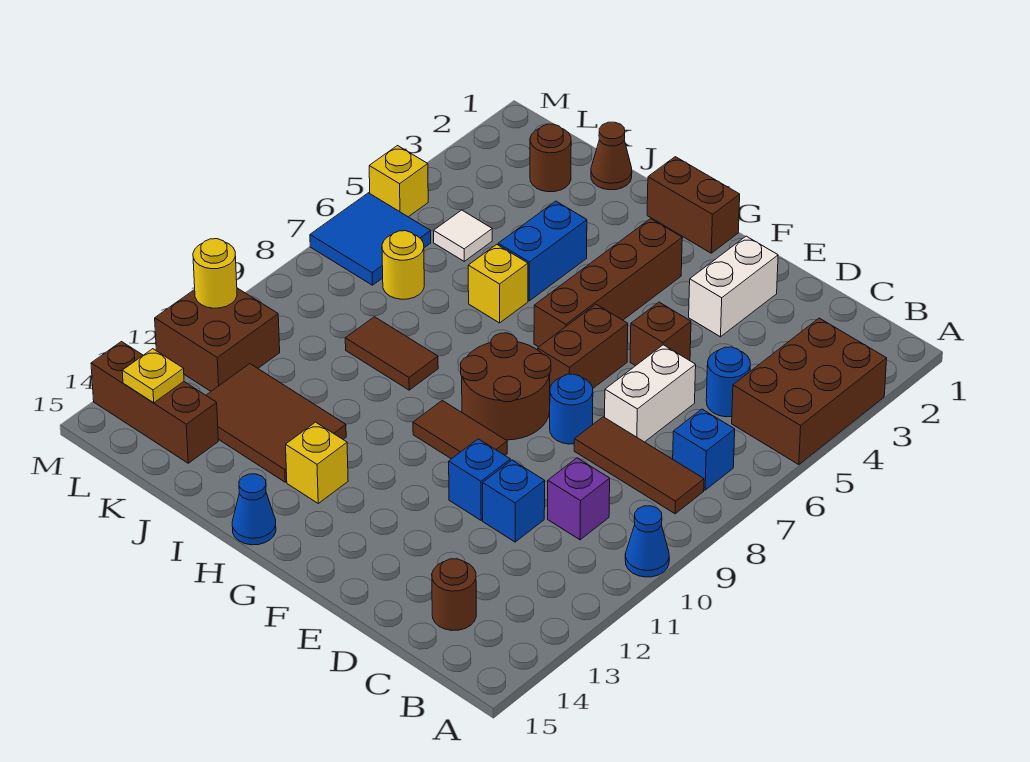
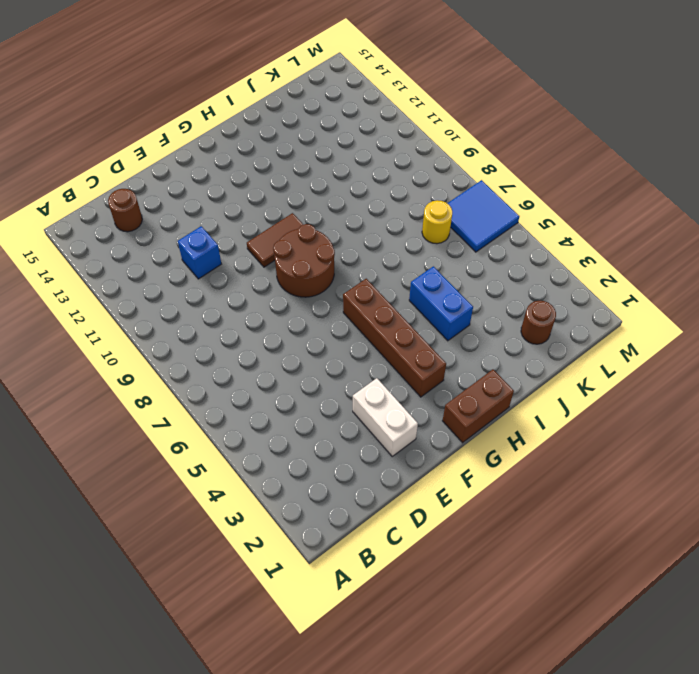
none -> brown brick A3:B5 level 1
none -> blue cone A10 level 1
none -> blue brick B7 level 1
none -> brown tile B8:D8 level 1

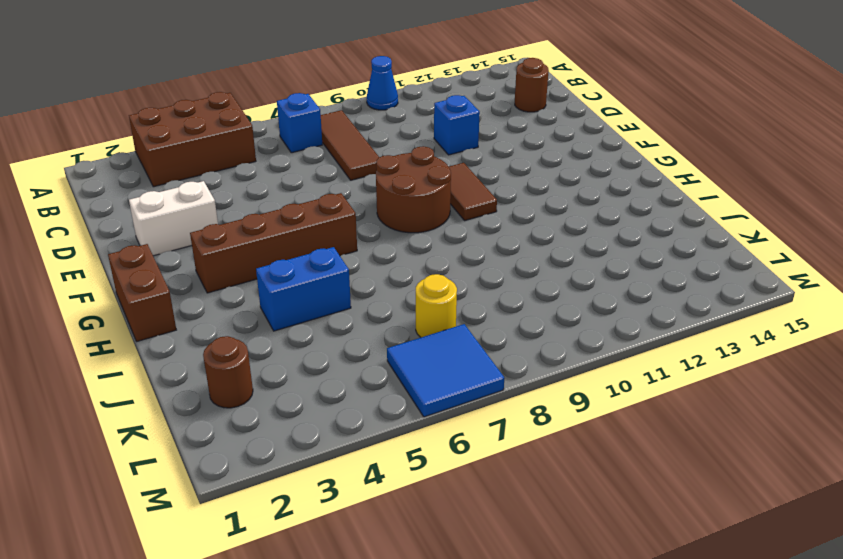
none -> blue round brick C5 level 1
none -> purple brick C10 level 1
none -> white brick D6:D7 level 1
none -> brown brick E5 level 1

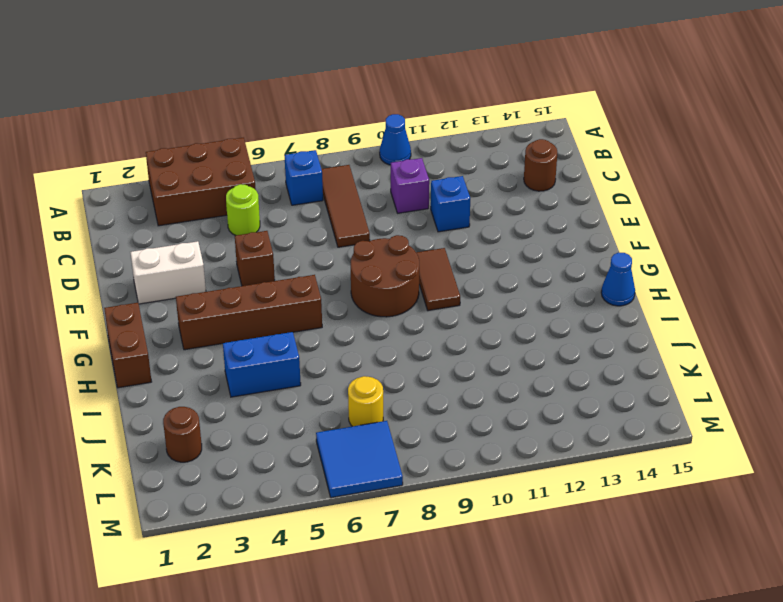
lime round brick C5 level 1 -> blue round brick C5 level 1
none -> white brick D6:D7 level 1
none -> blue round brick E8 level 1
none -> blue brick E11 level 1
none -> brown brick F6:F7 level 1

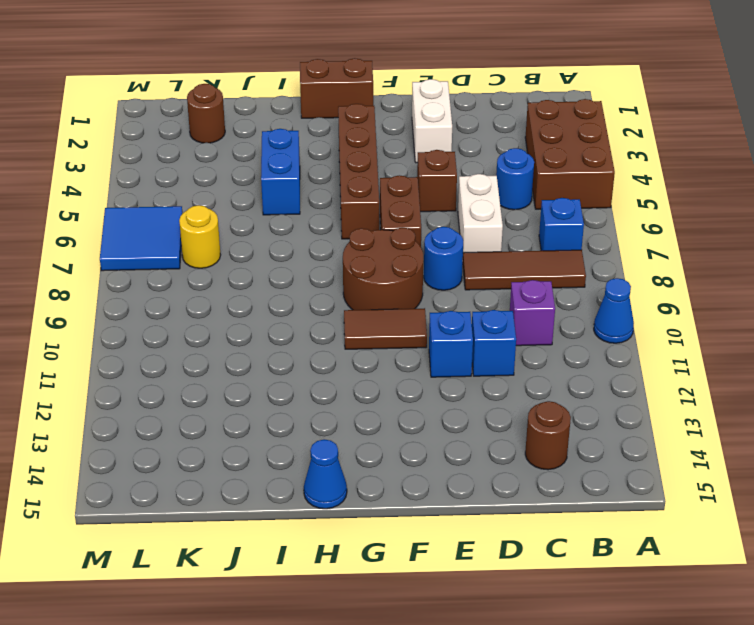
none -> yellow brick H13 level 1
none -> yellow brick I6 level 1
none -> brown tile I9:J9 level 1
none -> brown tile I12:K13 level 1

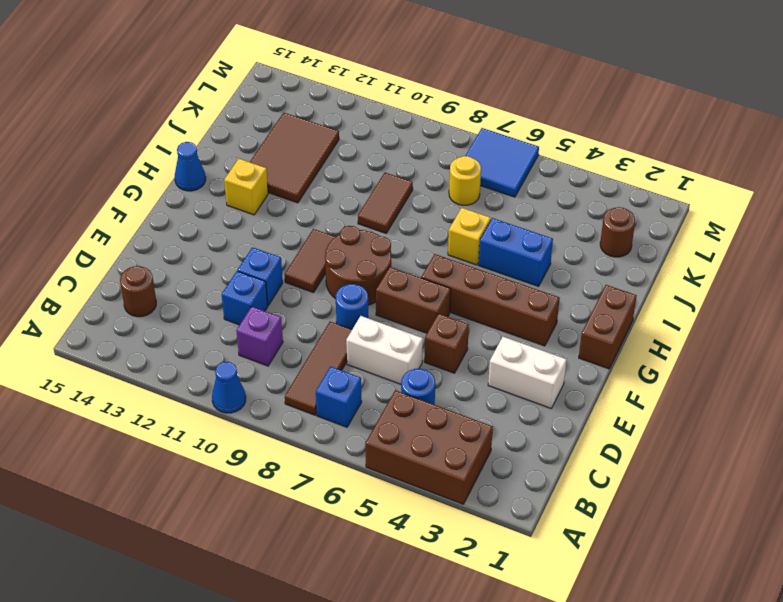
none -> brown cone J1 level 1
none -> white tile K5 level 1
none -> brown brick K14:M14 level 1
none -> brown brick L11:M12 level 1

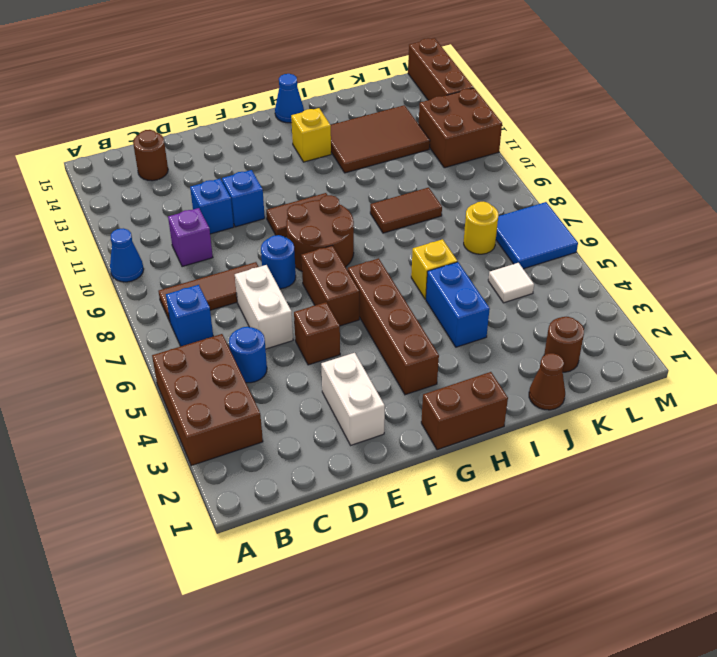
brown brick M13:M15 level 1 -> brown brick K14:M14 level 1
none -> yellow brick M5 level 1
none -> yellow plate L14 level 2
none -> yellow round brick M11 level 2

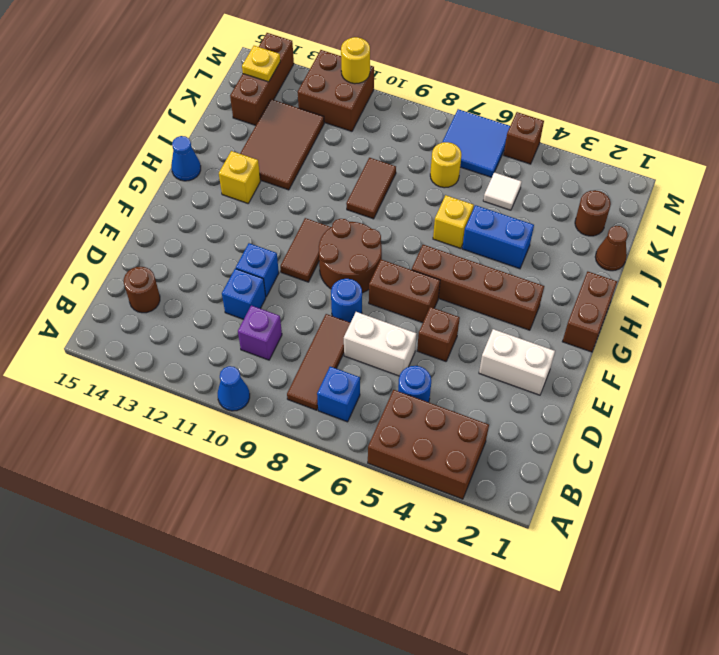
brown brick M5 level 1 -> yellow brick M5 level 1

